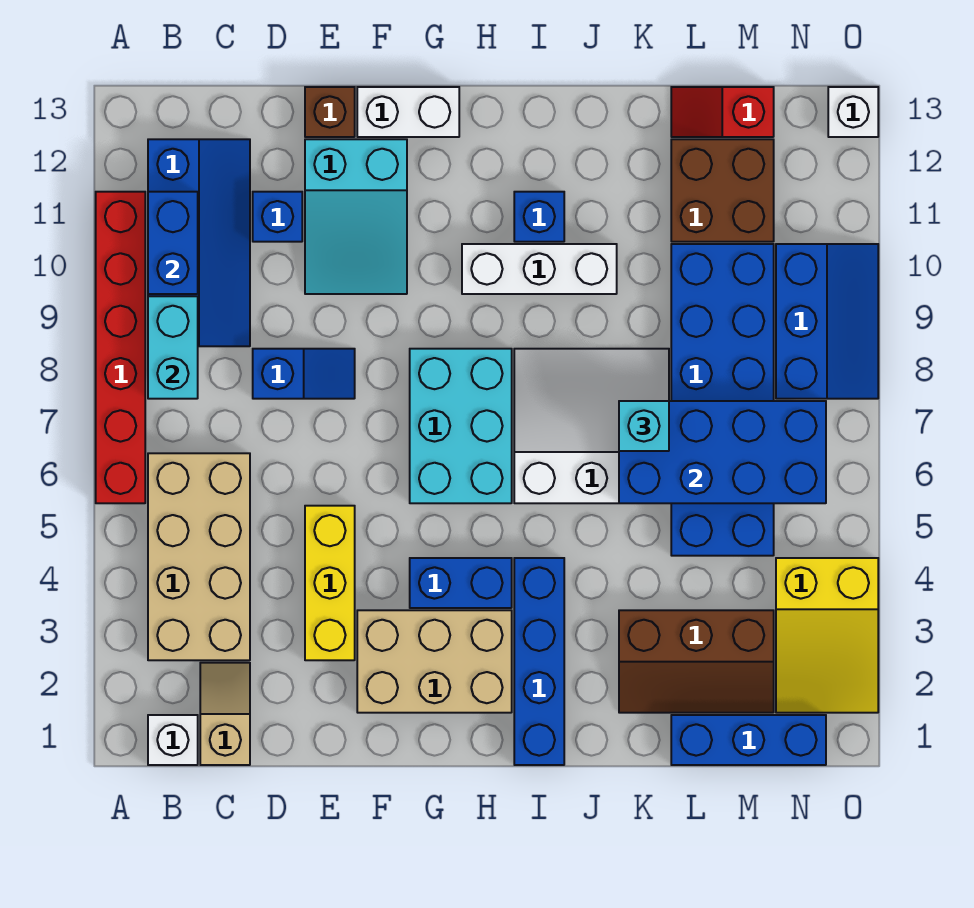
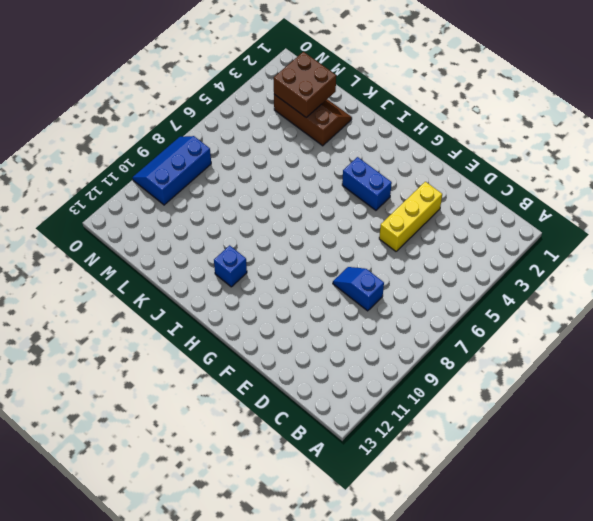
brown brick L2:M3 level 2 -> brown brick L11:M12 level 1
none -> red brick A6:A11 level 1
none -> white brick B1 level 1
none -> tan brick B3:C6 level 1
none -> blue slope B9:C12 level 1 top B

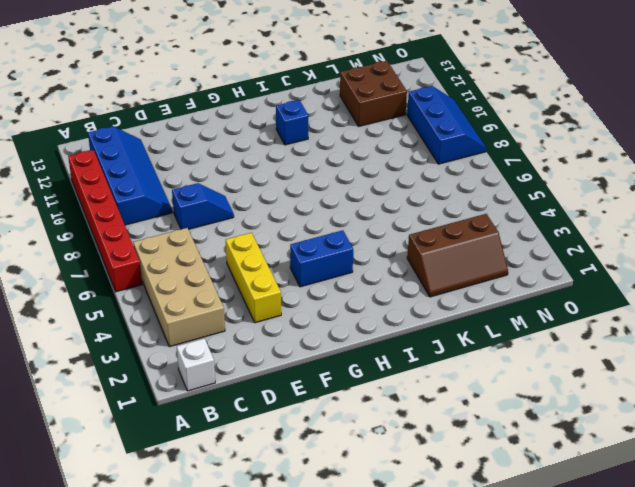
none -> tan slope C1:C2 level 1 top 1
none -> blue brick D11 level 1
none -> cyan slope E10:F12 level 1 top 12
none -> brown brick E13 level 1

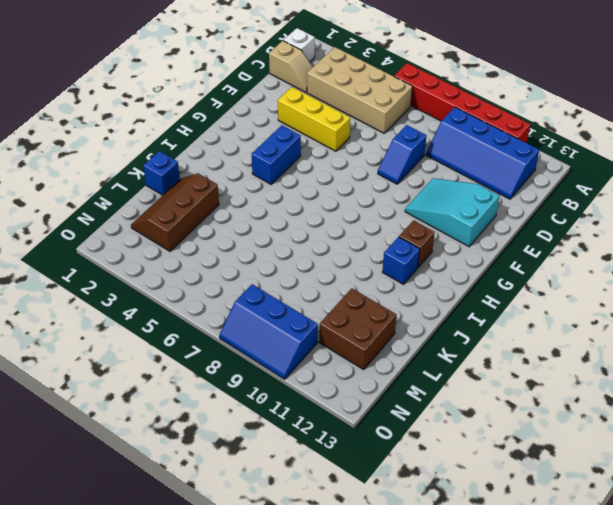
brown brick H11 level 1 -> brown brick E13 level 1
blue brick K1 level 1 -> blue brick D11 level 1
none -> tan brick F2:H3 level 1
none -> white brick F13:G13 level 1
none -> cyan brick G6:H8 level 1
none -> white brick H10:J10 level 1

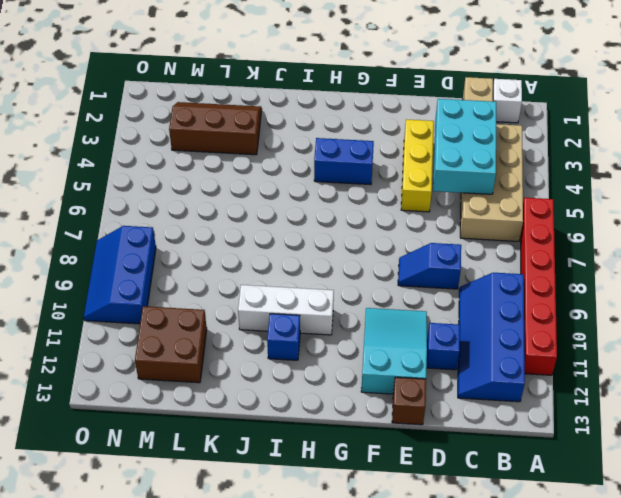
cyan brick C3:D5 level 2 -> cyan brick G6:H8 level 1
none -> tan brick F2:H3 level 1
none -> white brick F13:G13 level 1
none -> blue brick I1:I4 level 1
none -> white slope I6:K8 level 1 top 6

